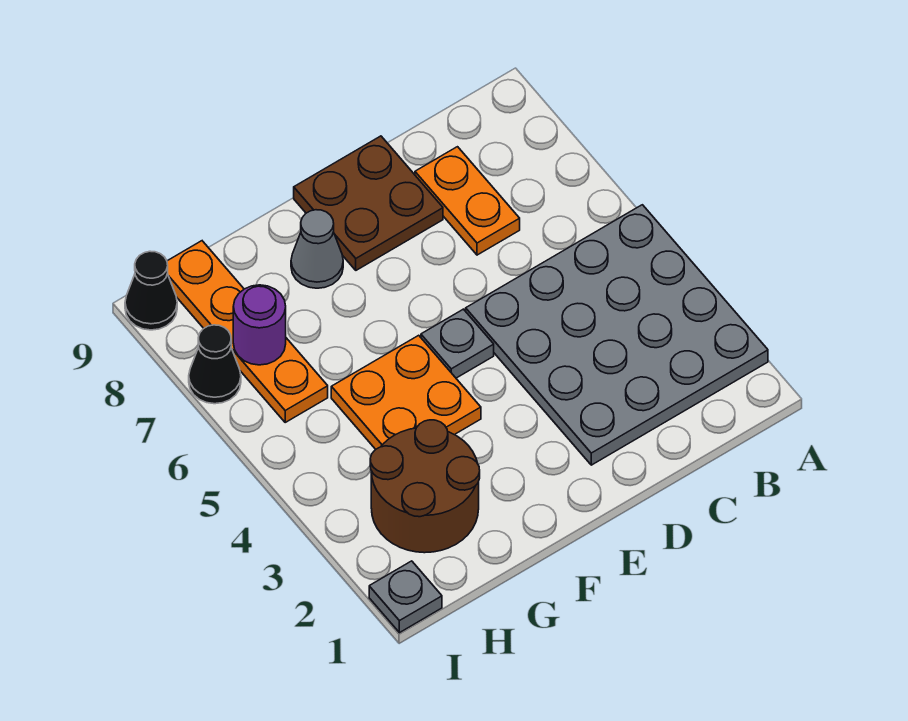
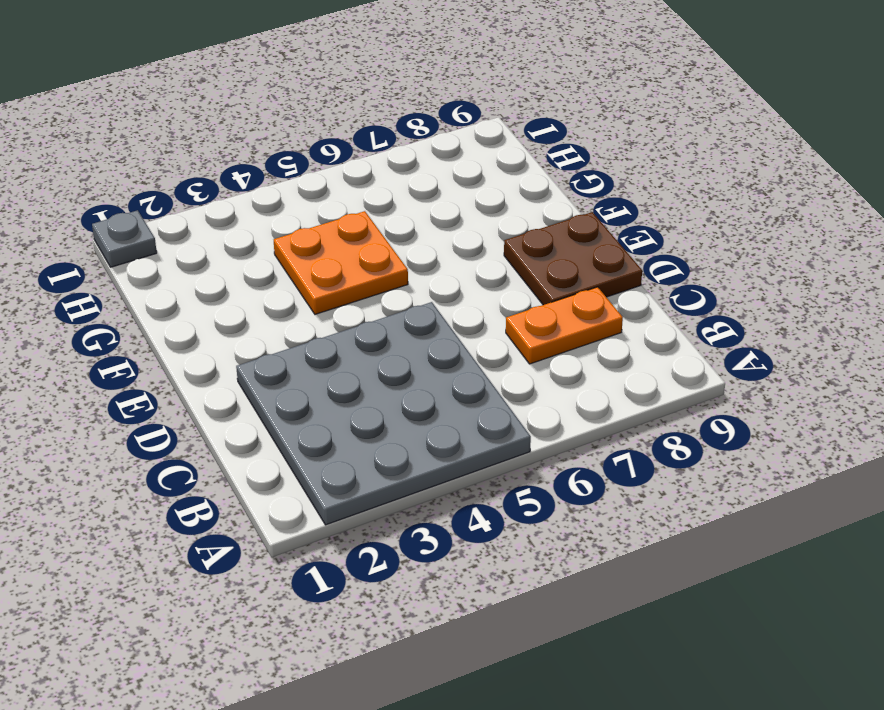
none -> grey plate E5 level 1
none -> grey cone F8 level 1
none -> brown round brick G2:H3 level 1

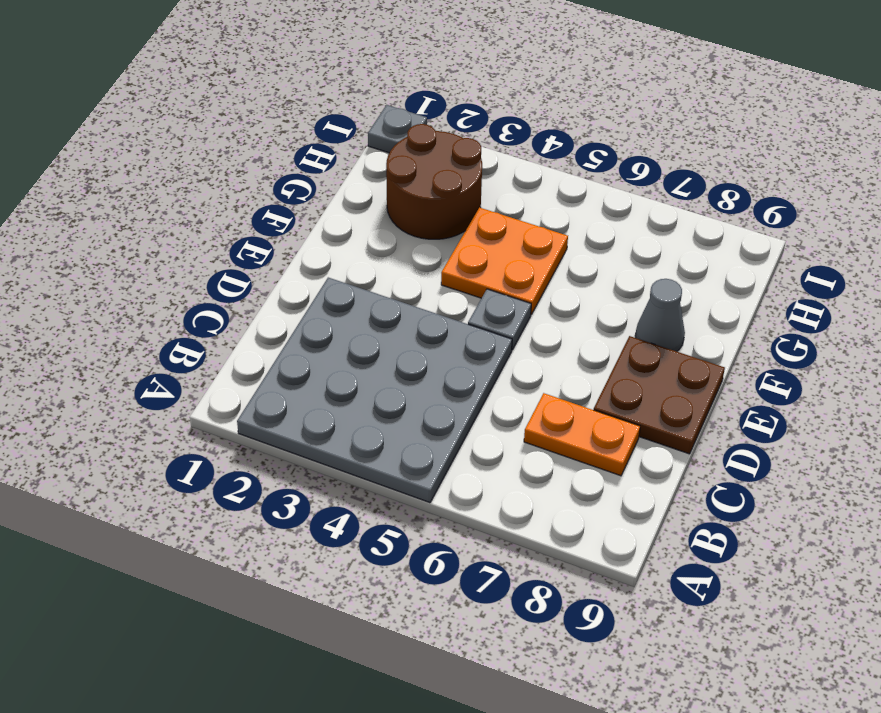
none -> orange plate H6:H9 level 1
none -> black cone I7 level 1
none -> black cone I9 level 1

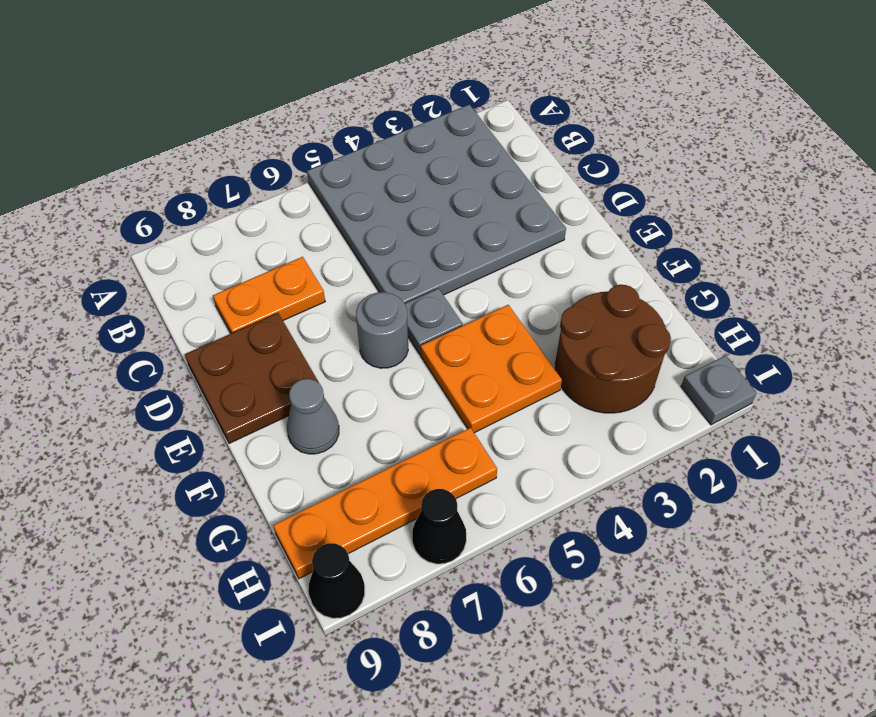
grey round brick E6 level 1 -> none
none -> purple round brick H7 level 2

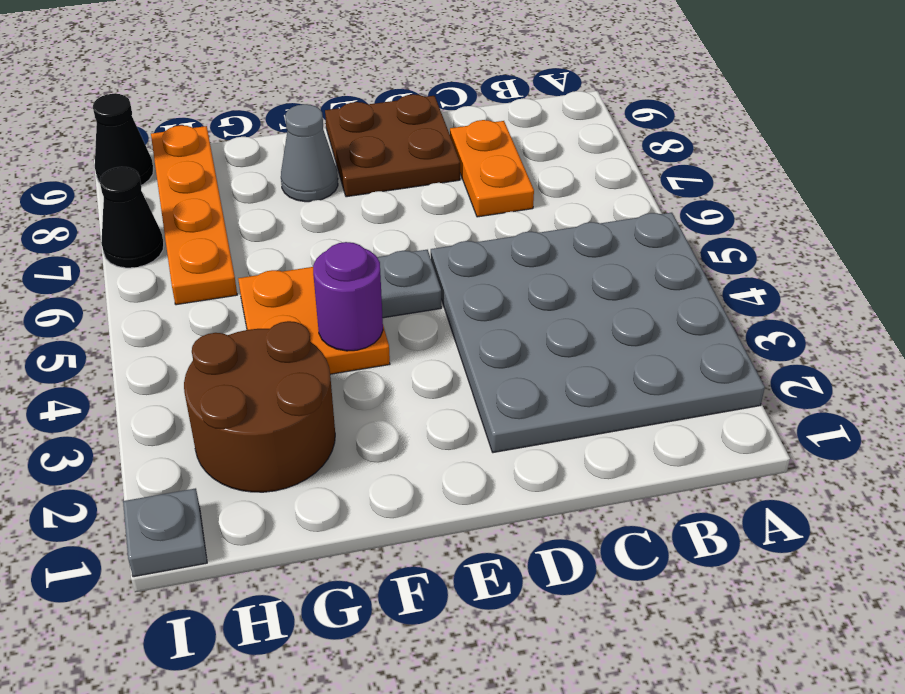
purple round brick F4 level 2 -> purple round brick H7 level 2

